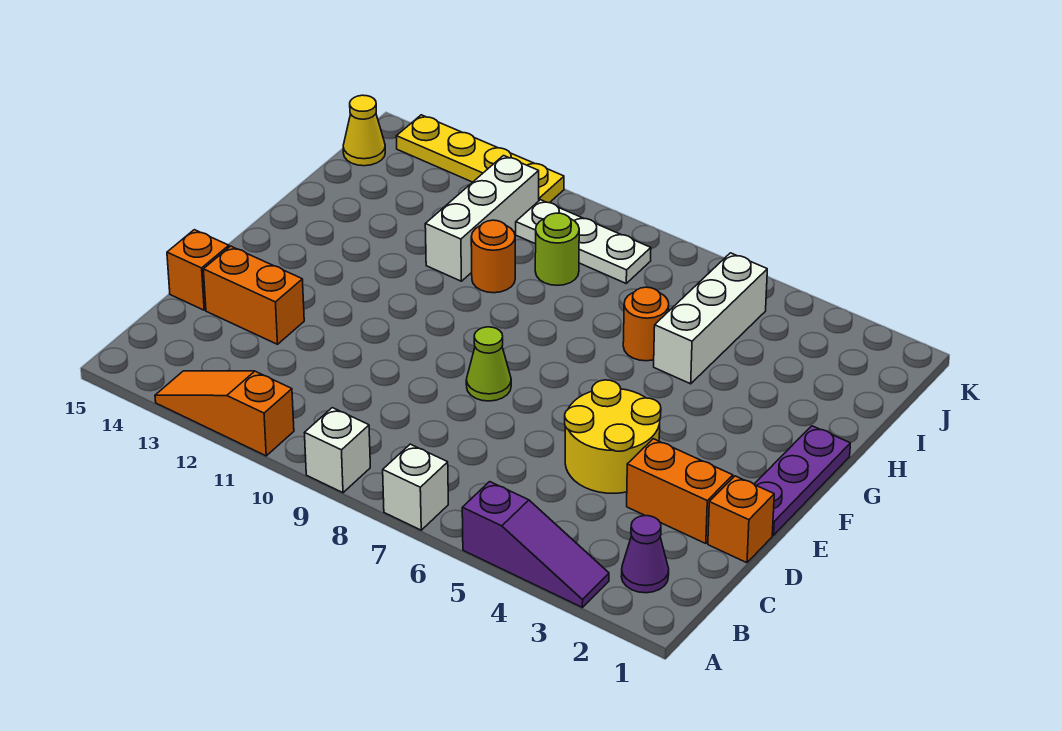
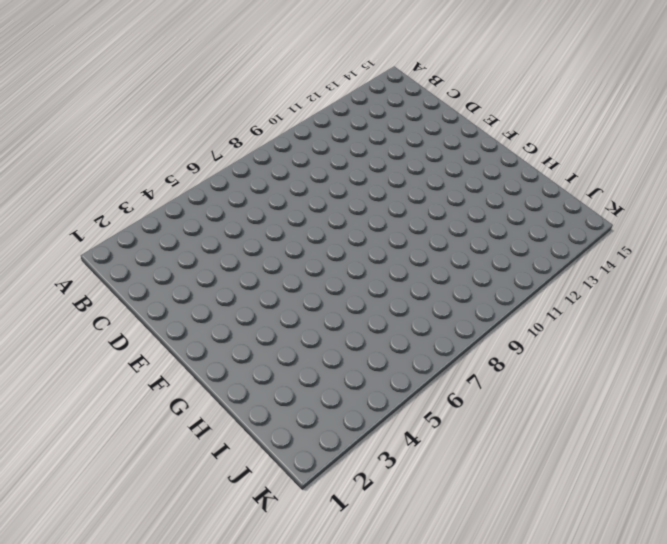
none -> purple slope A3:A5 level 1 top 5
none -> white brick A7 level 1
none -> white brick A9 level 1

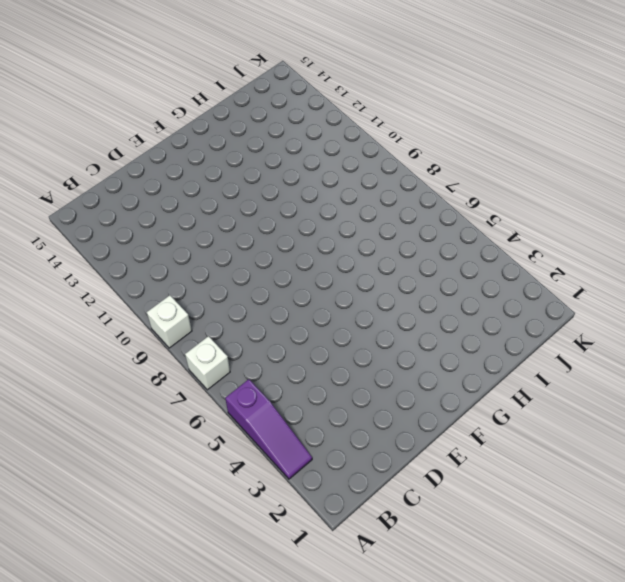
none -> orange slope A11:A13 level 1 top 11
none -> purple cone B2 level 1
none -> orange brick D1 level 1

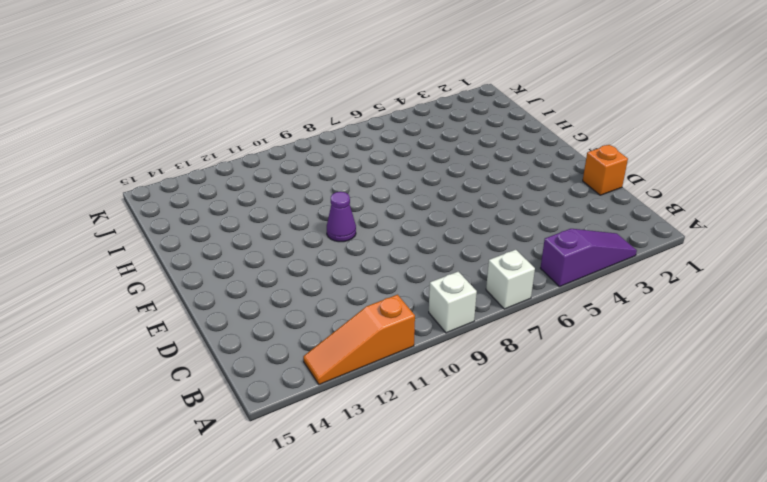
purple cone F10 level 1 -> purple cone B2 level 1
none -> orange brick D2:D3 level 1
none -> yellow round brick D4:E5 level 1
none -> orange brick D13:D14 level 1

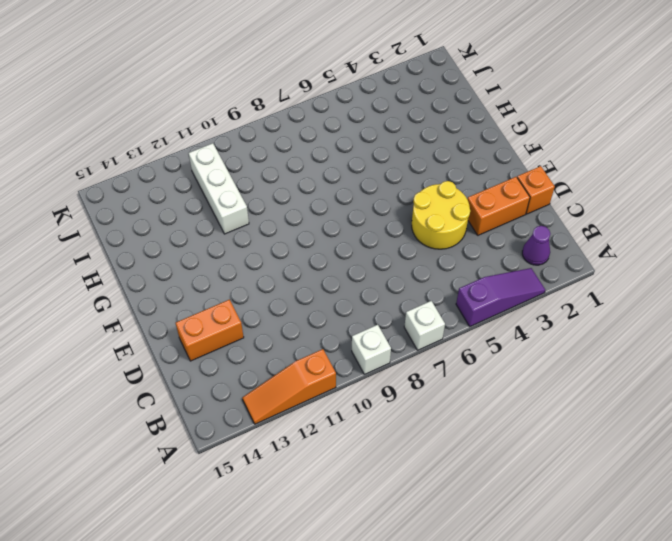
none -> orange brick D15 level 1
none -> purple plate E1:G1 level 1
none -> lime cone E8 level 1

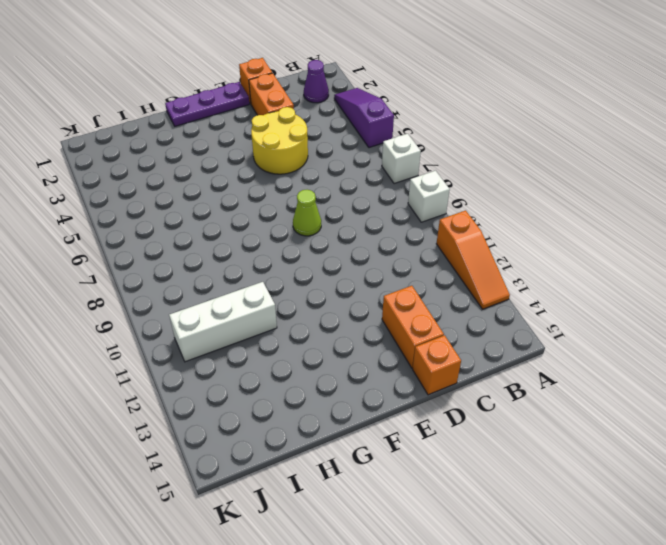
none -> white brick H5:J5 level 1
none -> orange round brick H6 level 1
none -> orange round brick H10 level 1

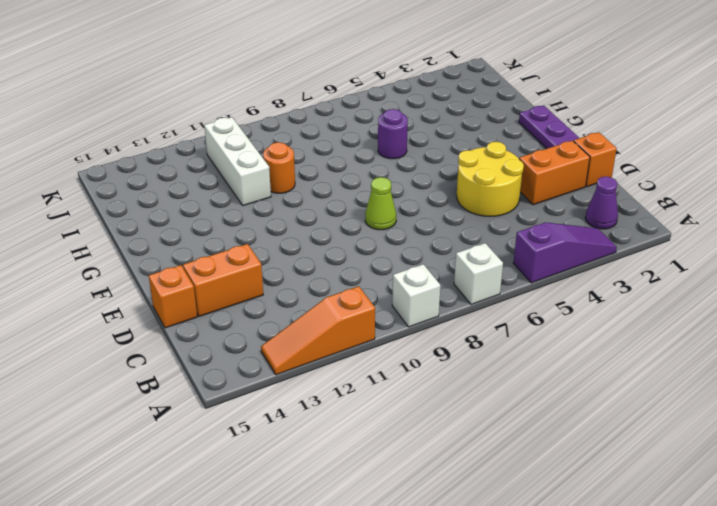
purple round brick H6 level 1 -> orange round brick H6 level 1
none -> white brick H5:J5 level 1
none -> lime round brick I9 level 1
none -> white plate J8:J10 level 1

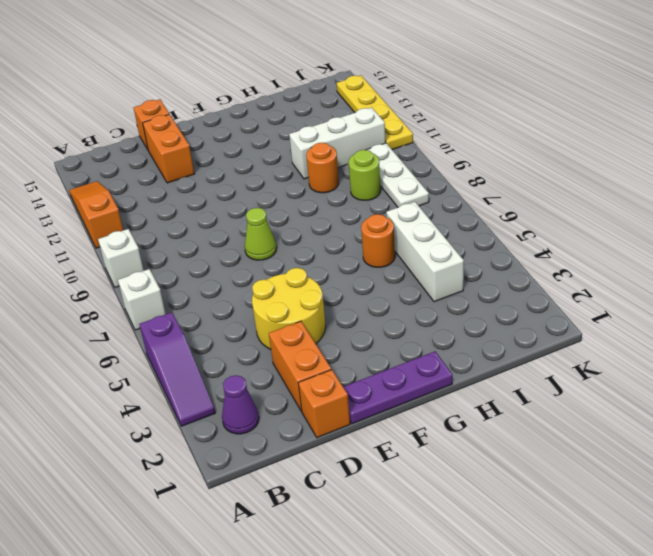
white brick I4:I6 level 1 -> white brick H5:J5 level 1
none -> yellow cone J15 level 1

